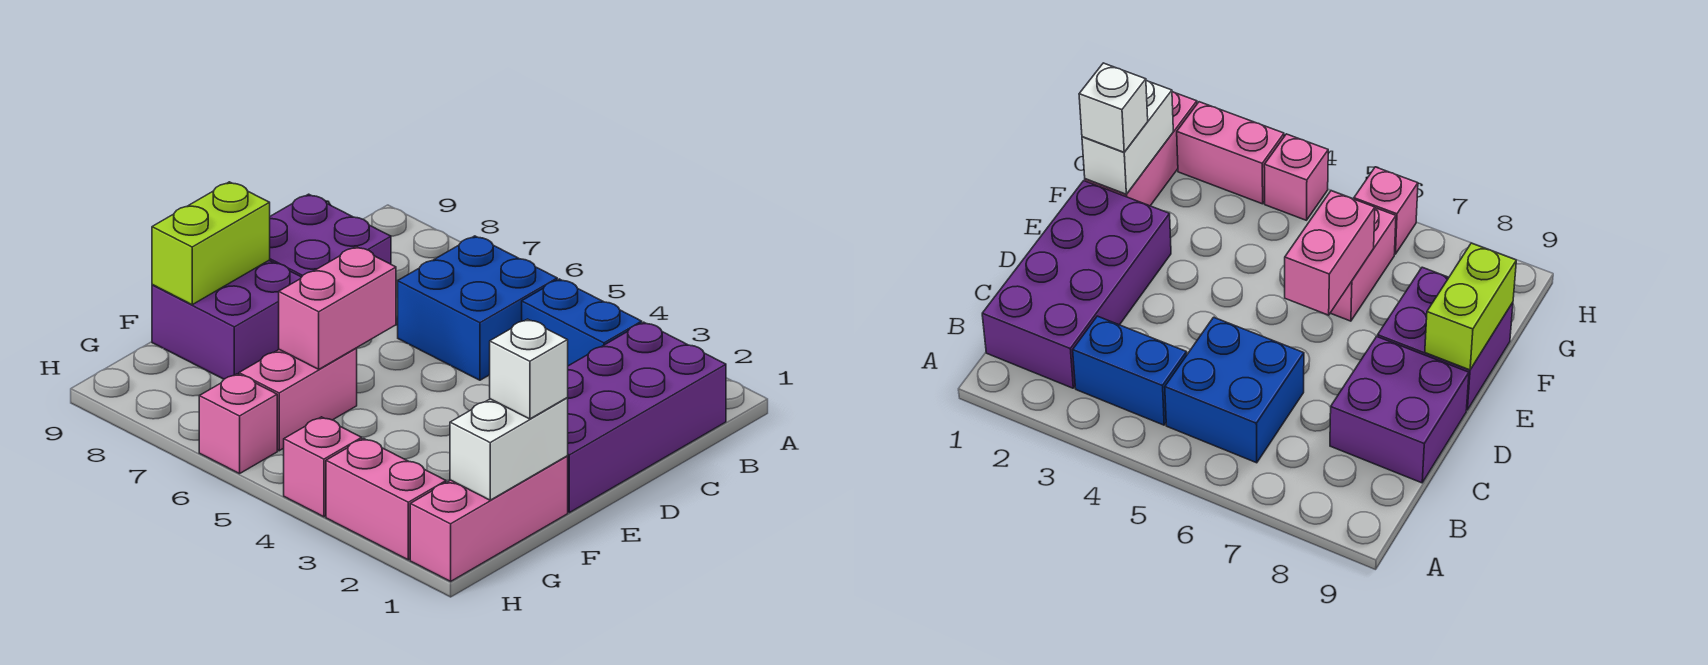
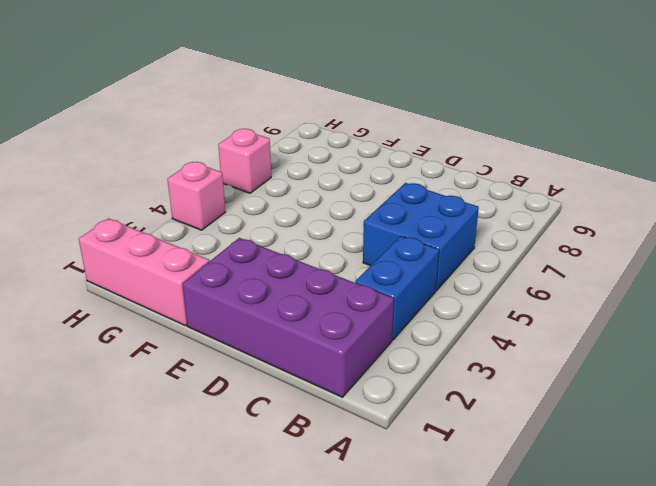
none -> purple brick C8:D9 level 1
none -> purple brick E8:F9 level 1
none -> pink brick F6:G6 level 1

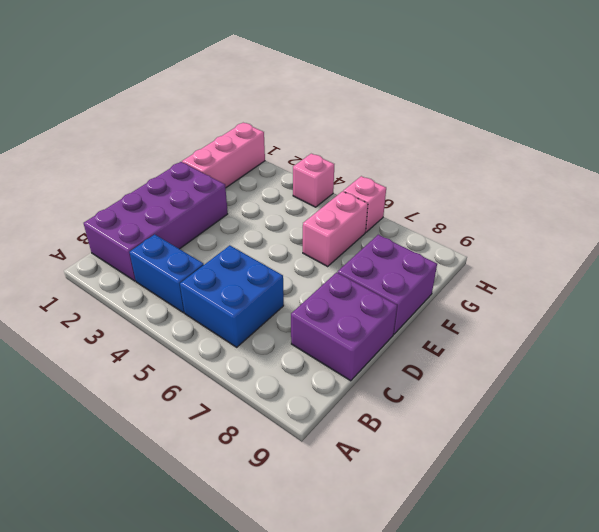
none -> pink brick H2:H3 level 1
none -> pink brick E6:F6 level 2
none -> lime brick E9:F9 level 2

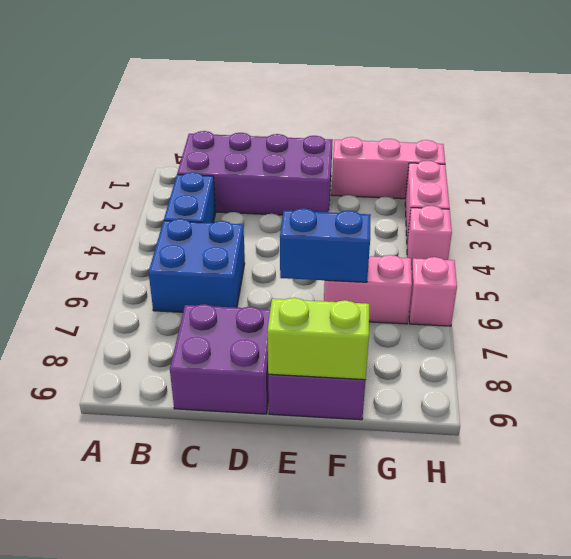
blue brick E6:F6 level 2 -> pink brick E6:F6 level 2
none -> white brick F1:G1 level 2
none -> white brick F1 level 3

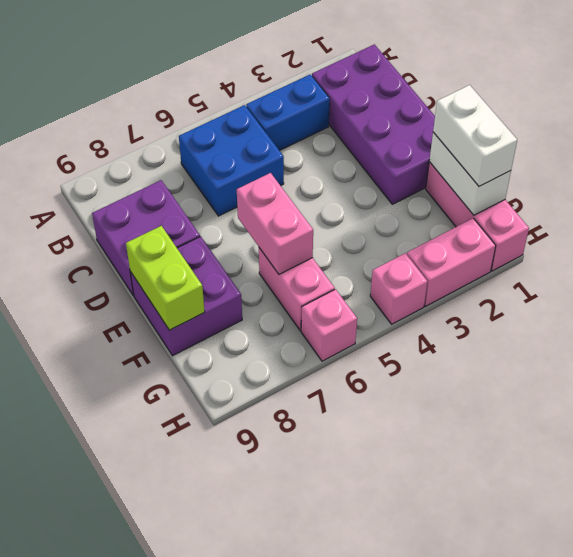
white brick F1:G1 level 3 -> white brick F1 level 3

